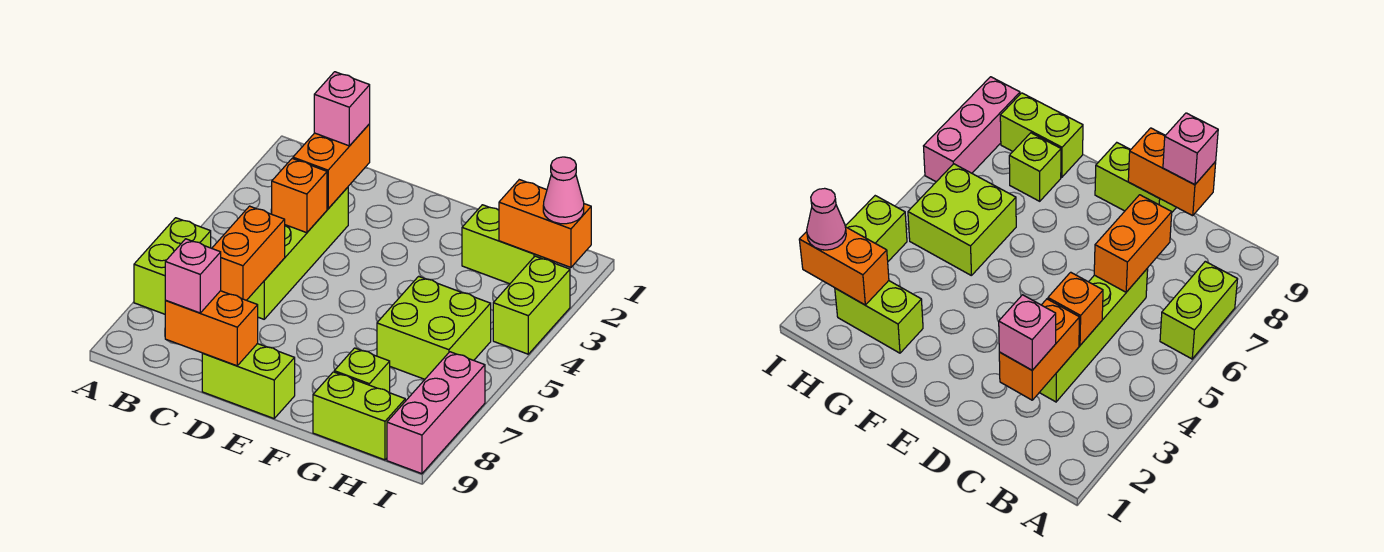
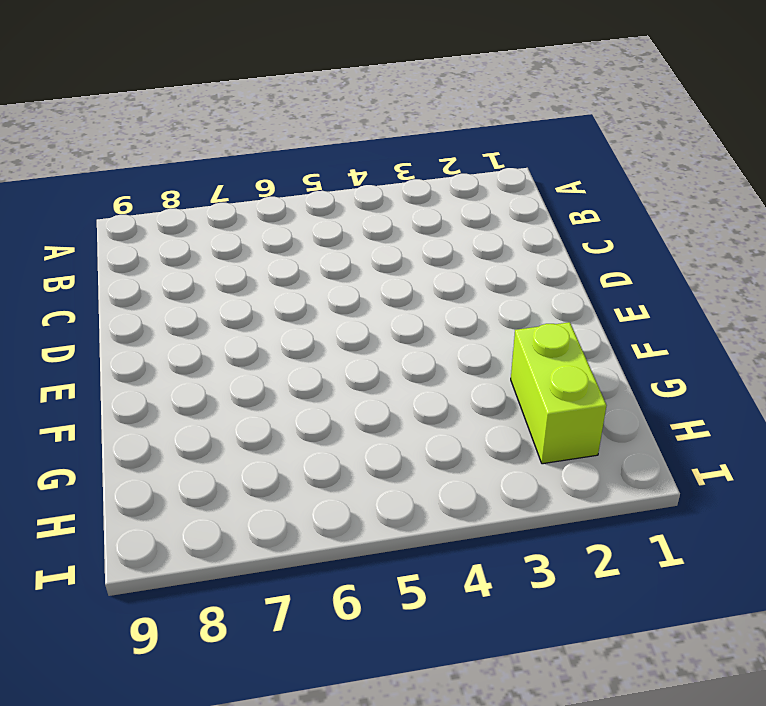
none -> lime brick A6:A7 level 1
none -> lime brick C3:C6 level 1
none -> lime brick D9:E9 level 1

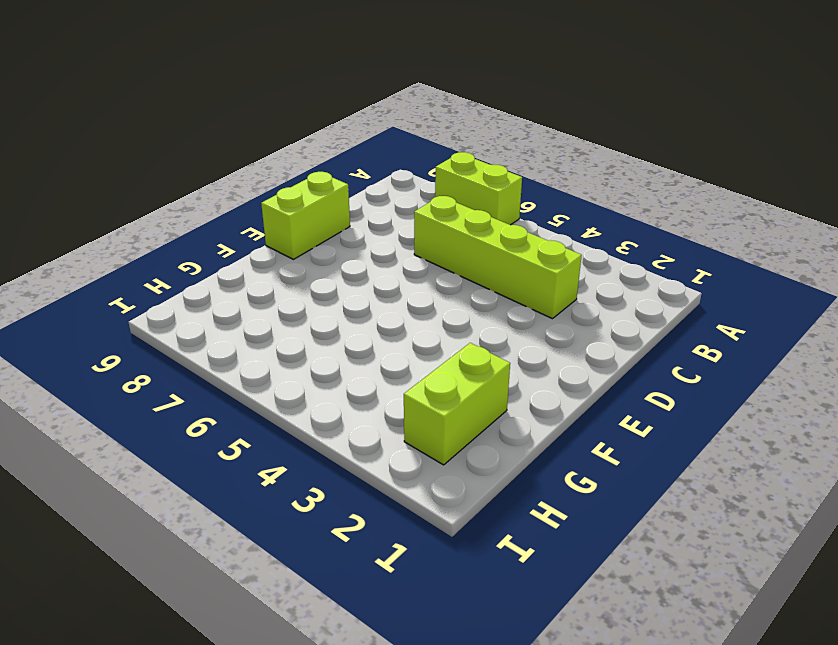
none -> lime brick G5:H6 level 1
none -> lime brick G8 level 1
none -> lime brick G9:H9 level 1

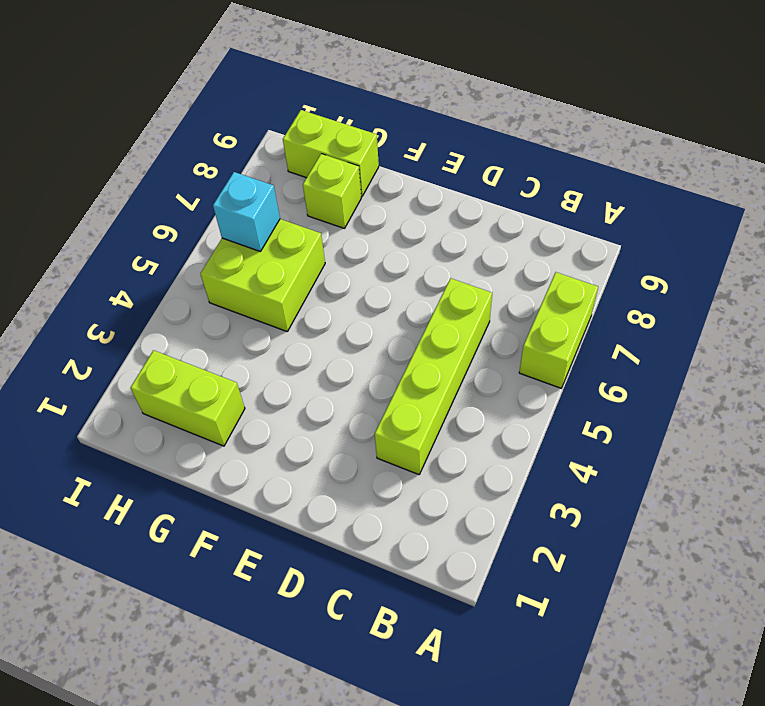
cyan brick H6 level 2 -> none
none -> lime brick D9:E9 level 1
none -> lime brick I3:I4 level 1
none -> pink brick I7:I9 level 1

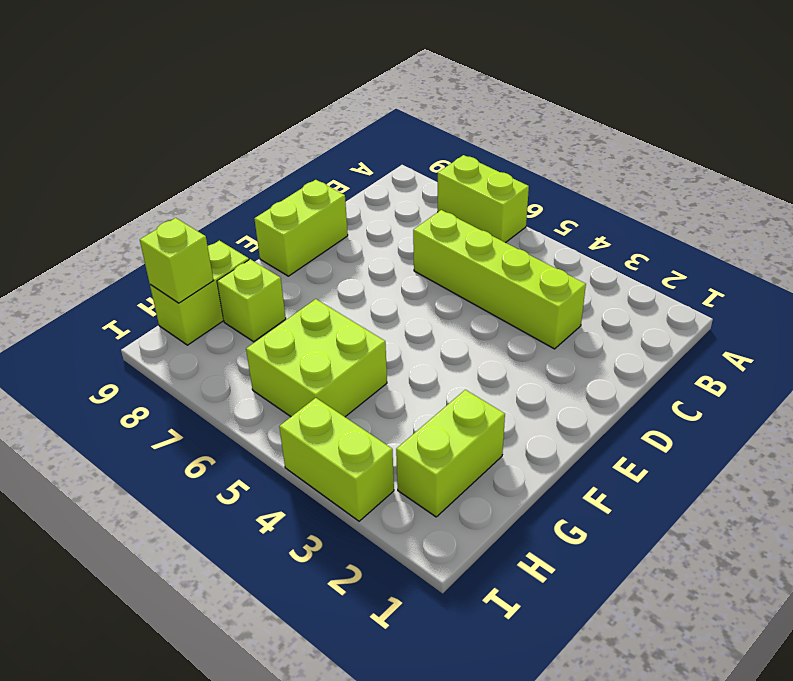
lime brick H9 level 2 -> none
none -> pink brick I7:I9 level 1
none -> orange brick C2:C3 level 2
none -> orange brick C4 level 2

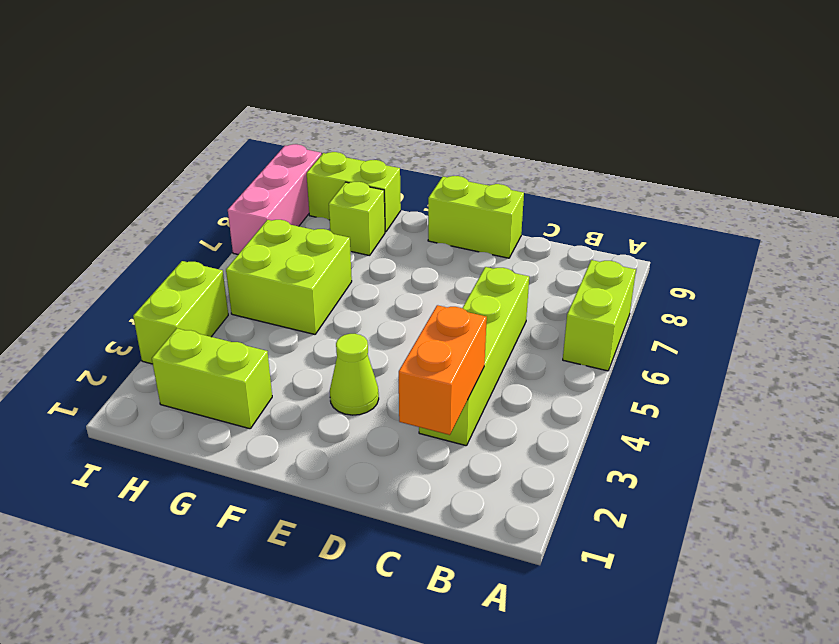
lime cone E3 level 1 -> none
none -> orange brick C4 level 2
none -> orange brick C6:C7 level 2
none -> orange brick C9:D9 level 2

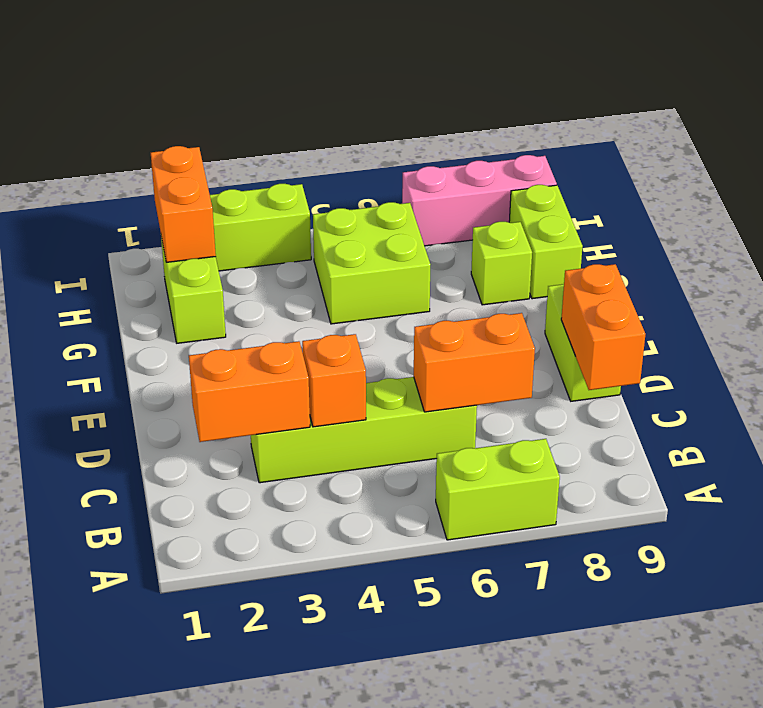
none -> pink brick C2 level 3
none -> pink brick C9 level 3
none -> pink cone I2 level 3

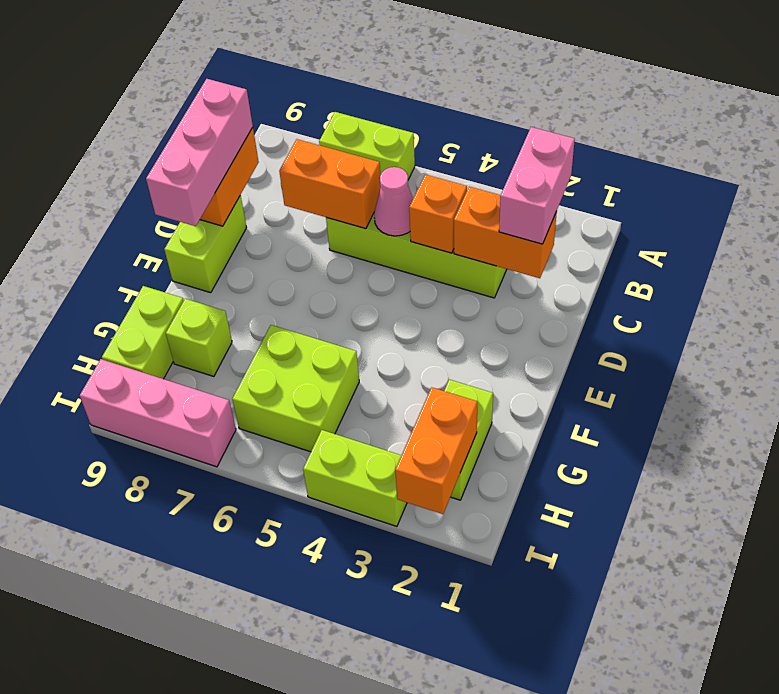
pink brick B2:C2 level 3 -> pink brick C2 level 3
pink cone C5 level 2 -> pink cone I2 level 3
pink brick C9:E9 level 3 -> pink brick C9 level 3

